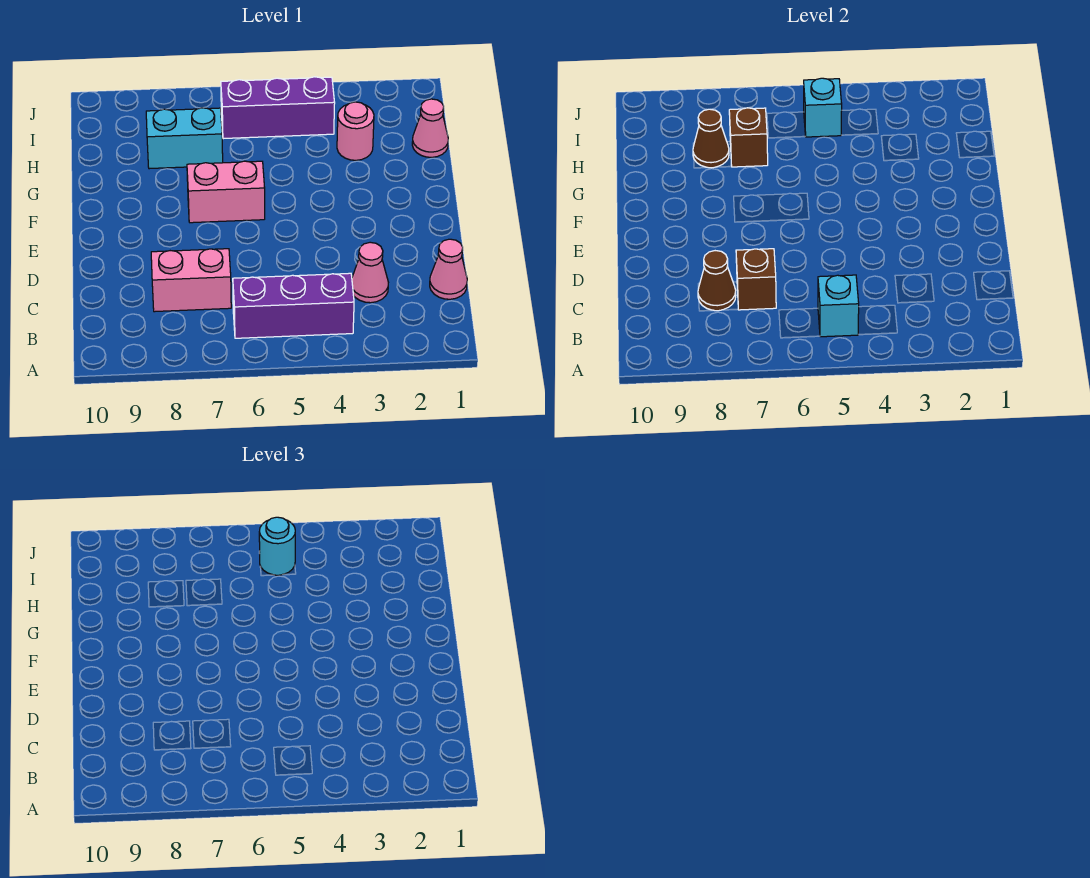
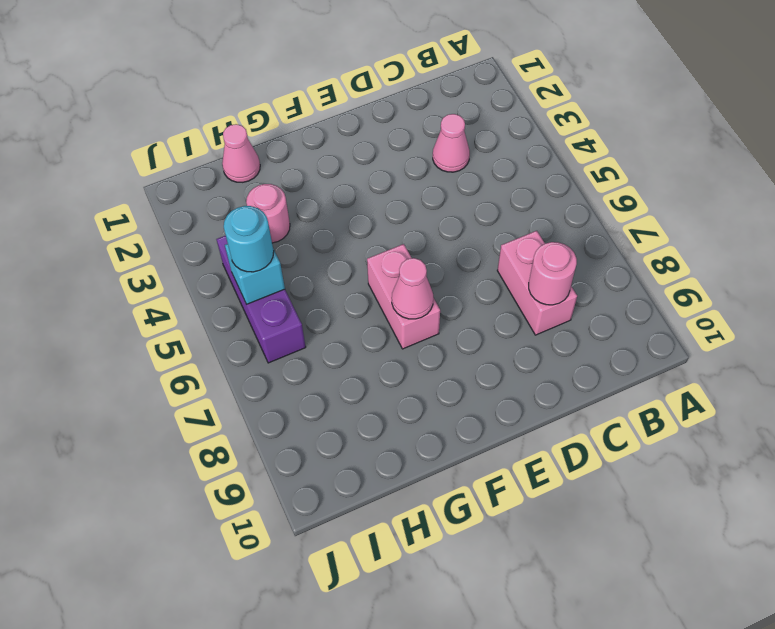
pink round brick C8 level 2 -> brown cone C8 level 2
pink cone F7 level 2 -> pink cone C1 level 1
none -> purple brick B4:B6 level 1
none -> cyan brick H7:H8 level 1
none -> cyan brick B5 level 2

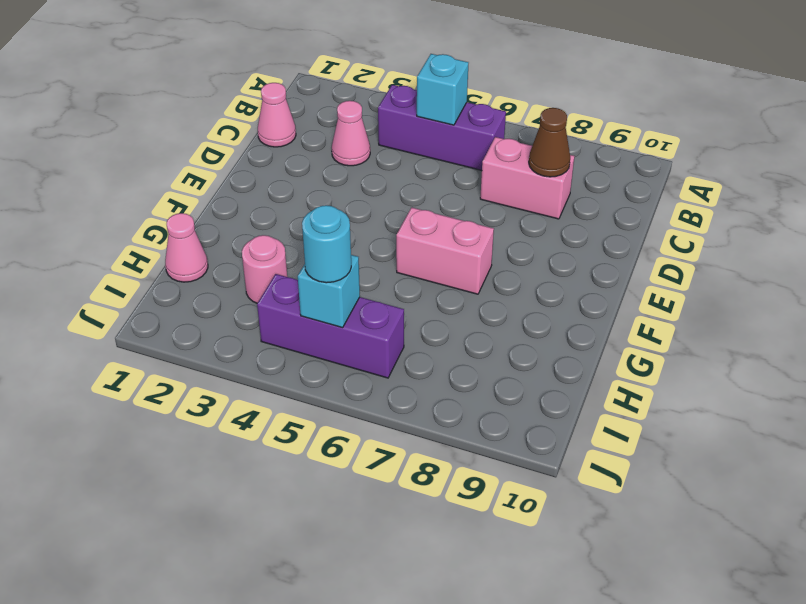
none -> cyan brick H7:H8 level 1
none -> brown brick C7 level 2
none -> brown brick H7 level 2

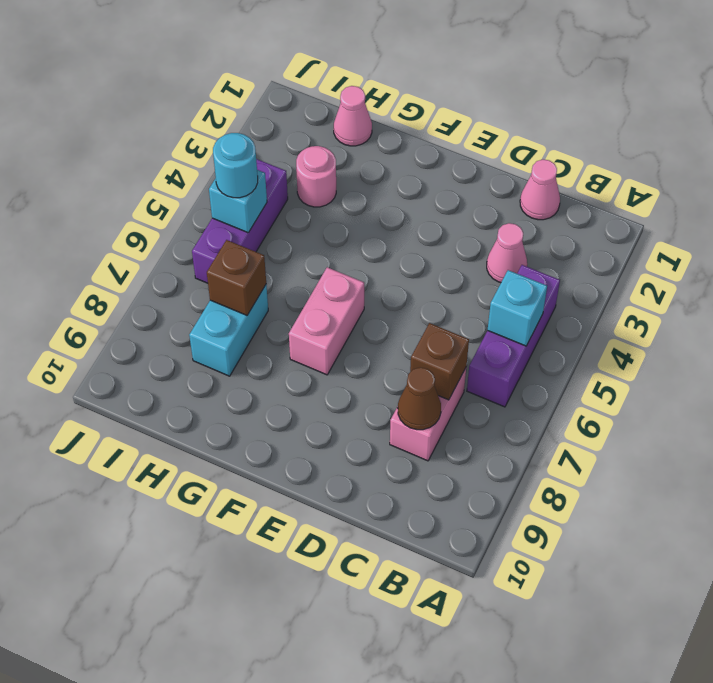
none -> brown cone H8 level 2

